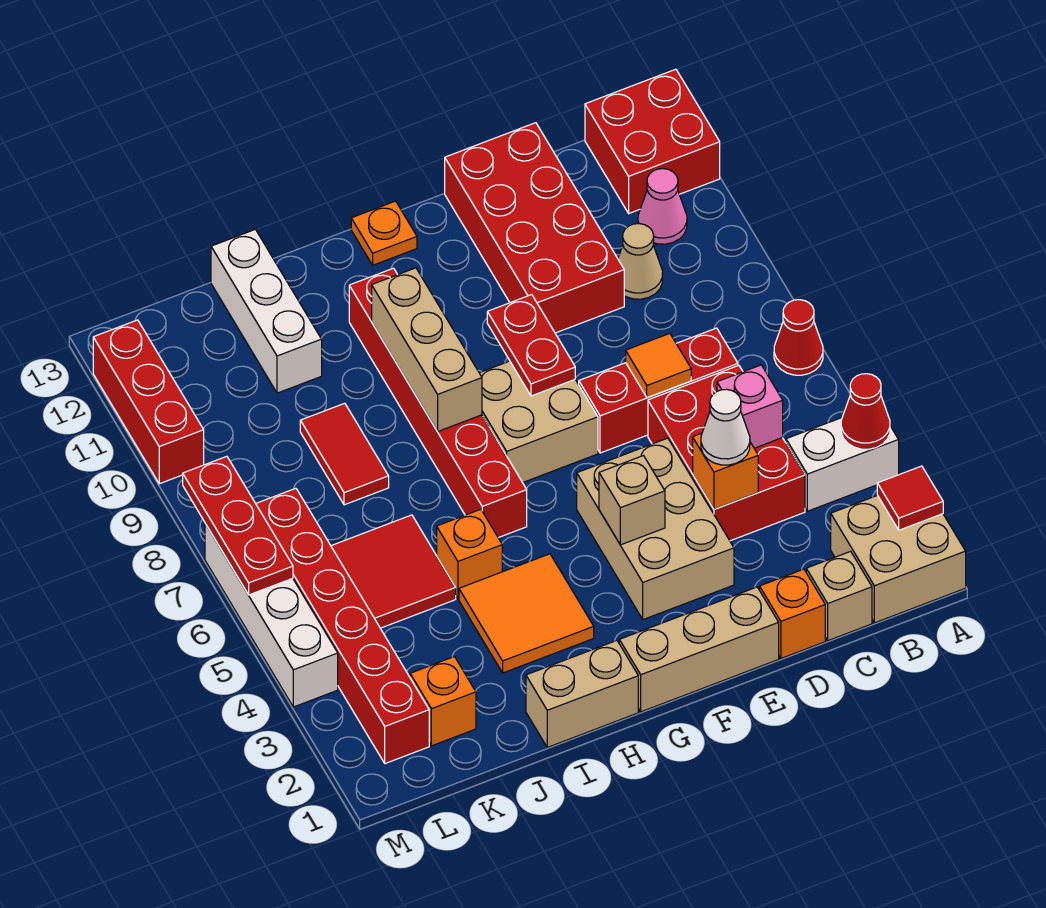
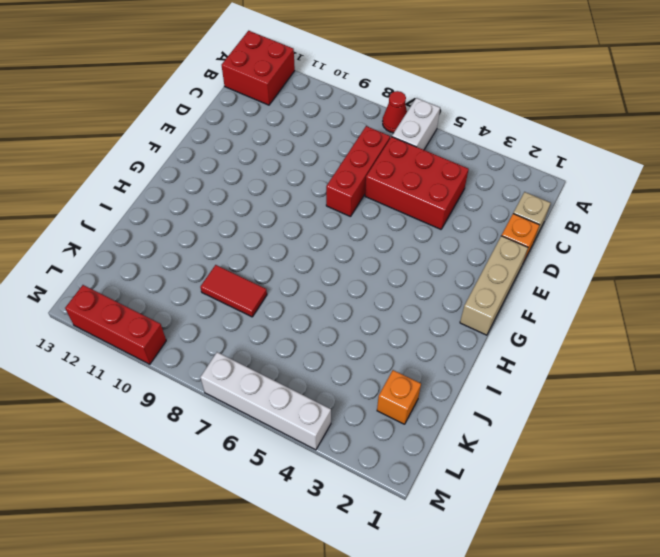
white brick A6:B6 level 1 -> white brick A4:B4 level 1
none -> tan brick A1:B2 level 1
none -> pink cone B11 level 1
none -> tan cone C10 level 1
none -> red brick D10:E13 level 1

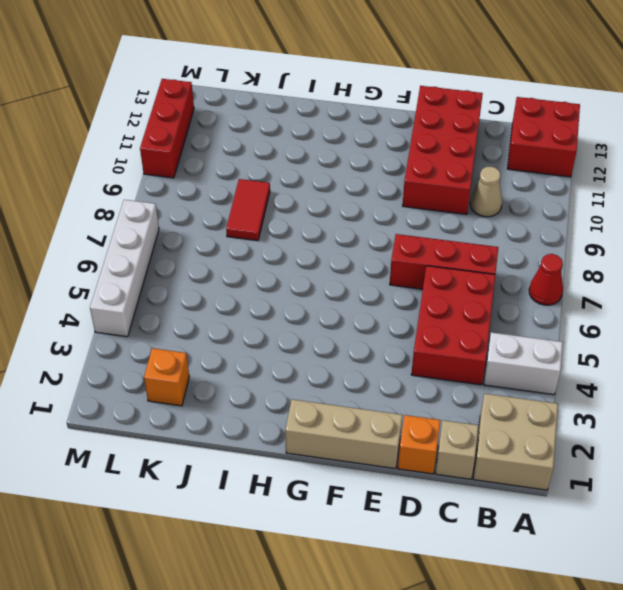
none -> pink cone B11 level 1
none -> tan brick E3:F5 level 1
none -> tan brick F7:G8 level 1
none -> orange plate G13 level 1

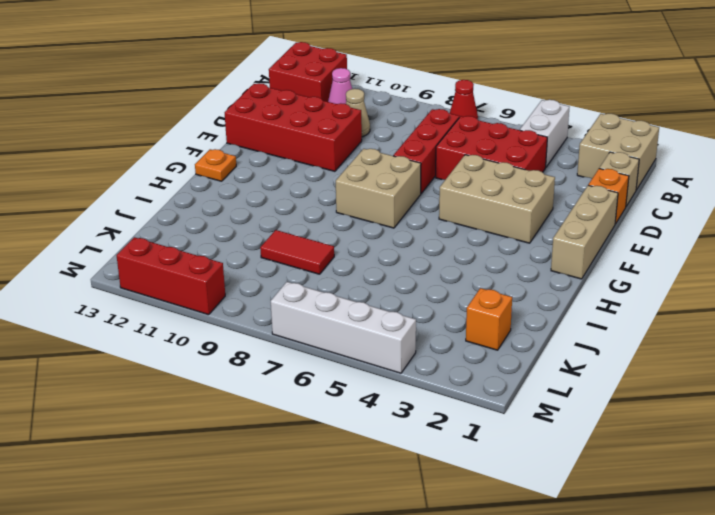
none -> tan brick H1:I1 level 1
none -> orange tile H3:I4 level 1
none -> red brick H6:H11 level 1
none -> orange brick I5 level 1

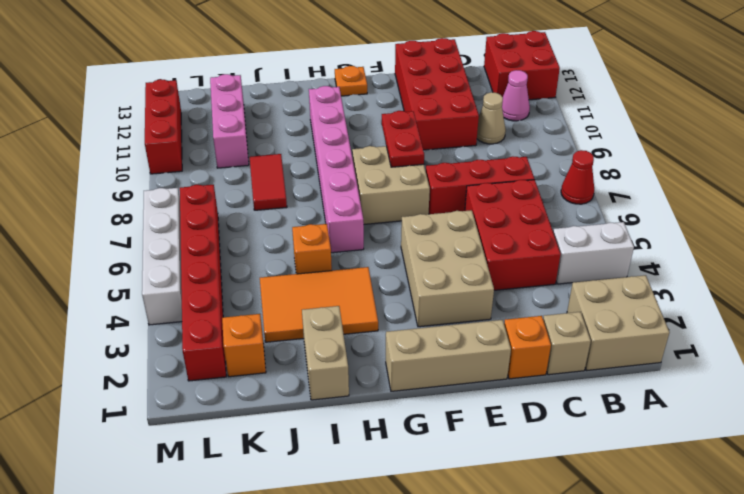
orange tile H3:J4 level 1 -> orange tile H3:I4 level 1
pink brick H6:H11 level 1 -> red brick H6:H11 level 1
tan brick I1:I2 level 1 -> tan brick H1:I1 level 1
pink brick K10:K12 level 1 -> none
none -> red tile J5:K6 level 1
none -> white brick J11:J13 level 1
none -> red tile A2 level 2
none -> red cone A4 level 2

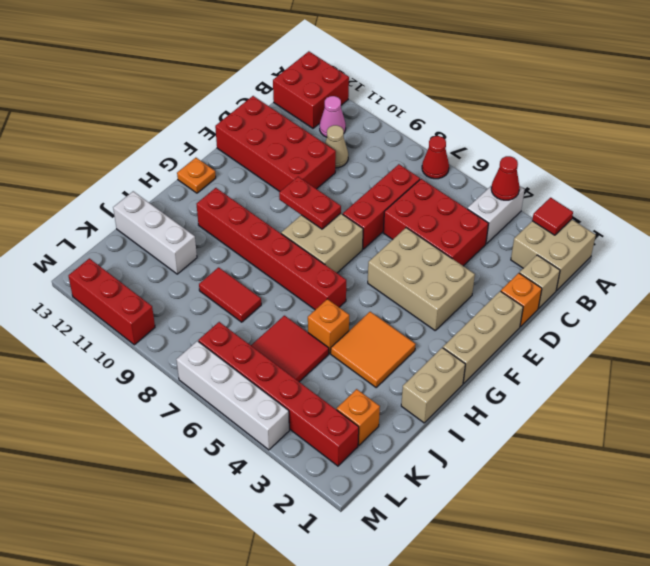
none -> pink brick C5 level 2
none -> orange brick D4 level 2
none -> orange tile D7 level 2
none -> tan brick F4 level 2

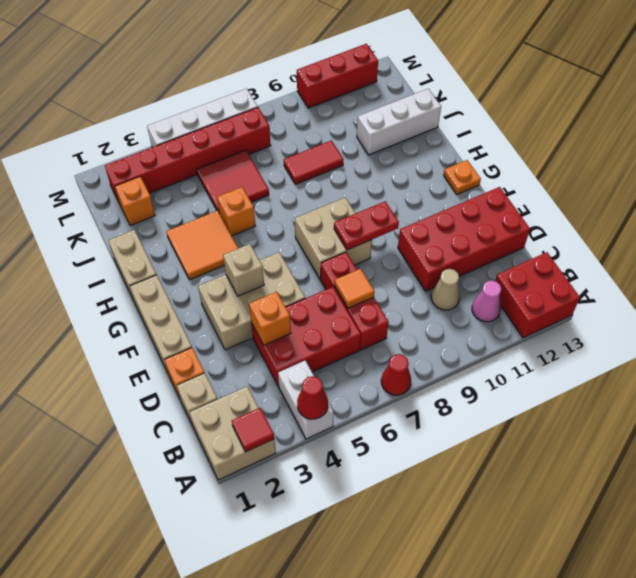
none -> red brick H6:H11 level 1
none -> pink brick C5 level 2
none -> tan brick H8:H10 level 2
none -> red plate M6:M8 level 2

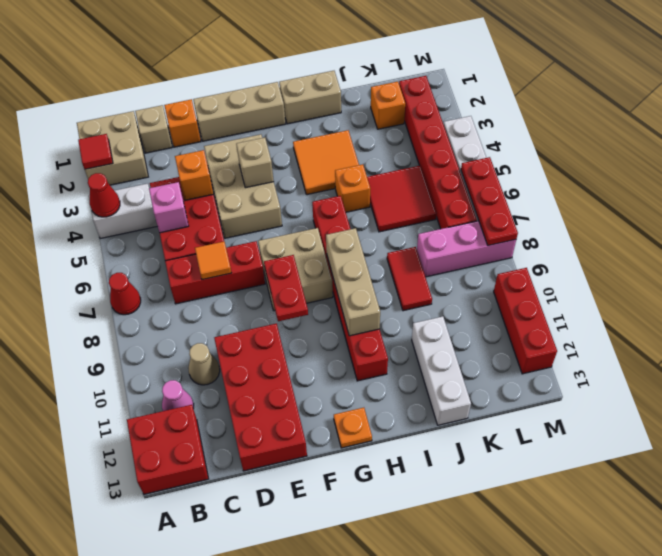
pink brick K8:M8 level 1 -> none
none -> white cone D4 level 3

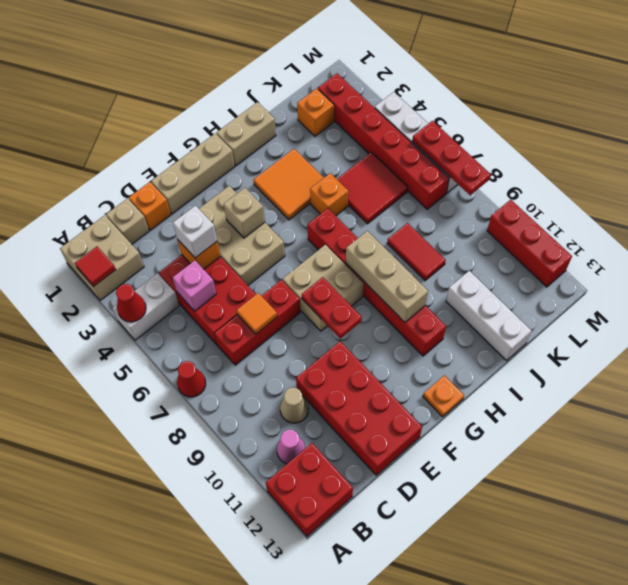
white brick D4 level 3 -> white cone D4 level 3

